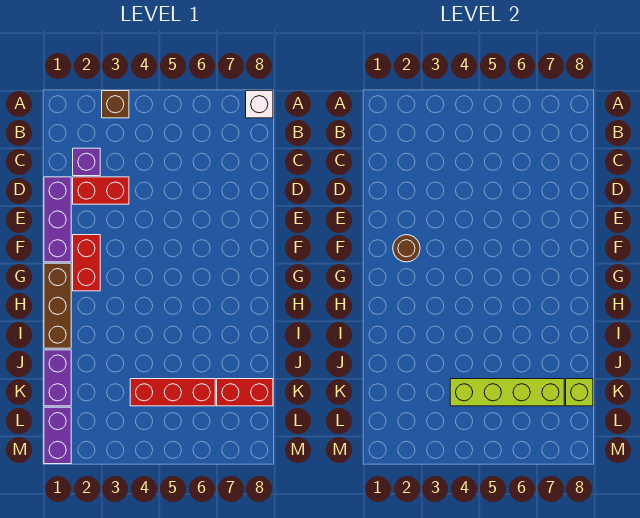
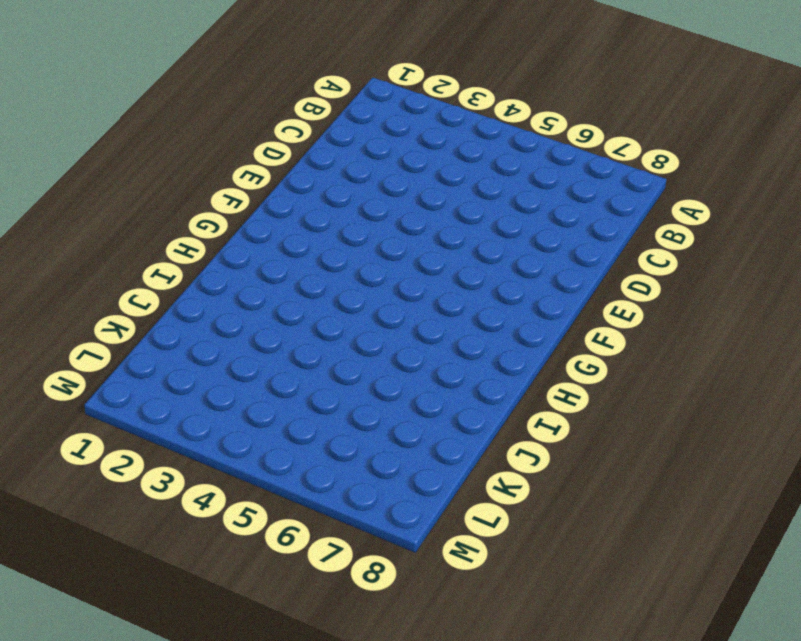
none -> brown brick A3 level 1
none -> white brick A8 level 1
none -> purple brick C2 level 1

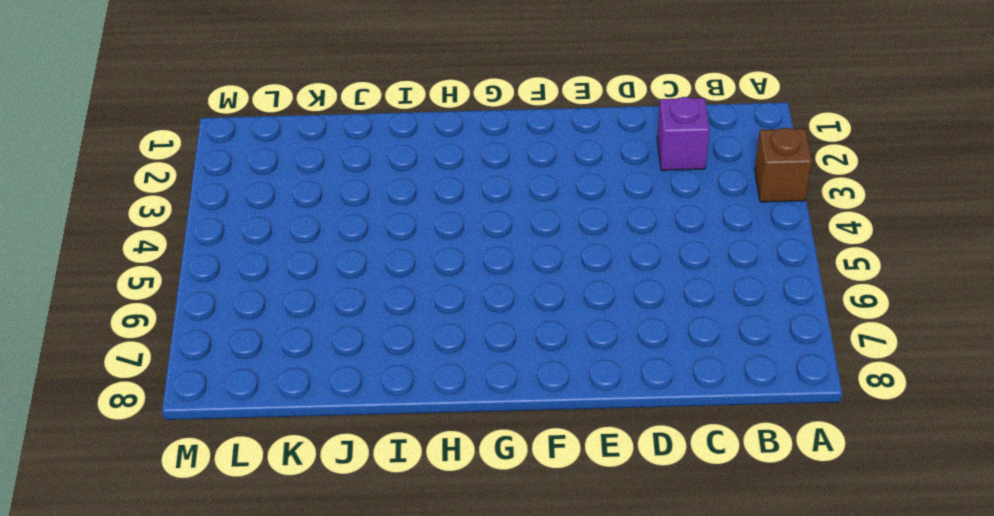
none -> white brick A8 level 1
none -> purple brick D1:F1 level 1
none -> red brick D2:D3 level 1

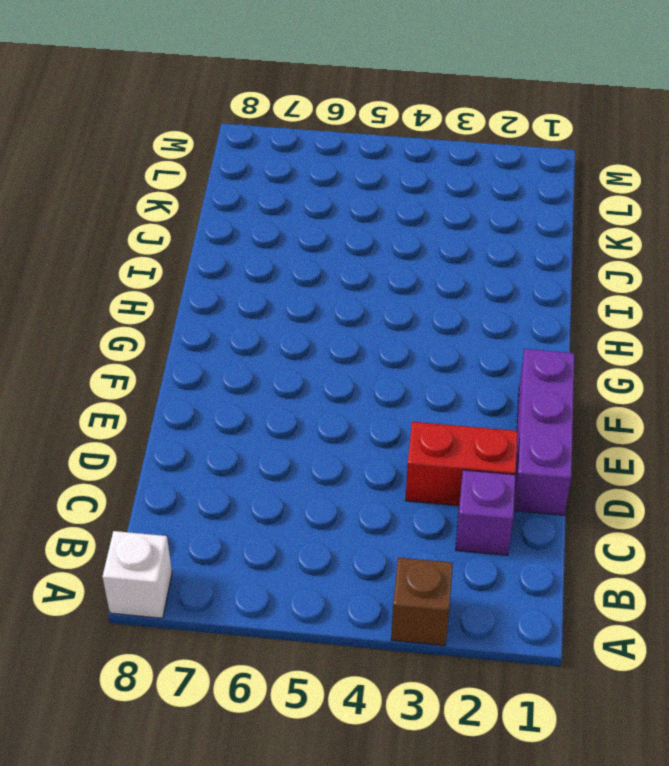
none -> red brick F2:G2 level 1
none -> brown brick G1:I1 level 1
none -> purple brick J1:K1 level 1

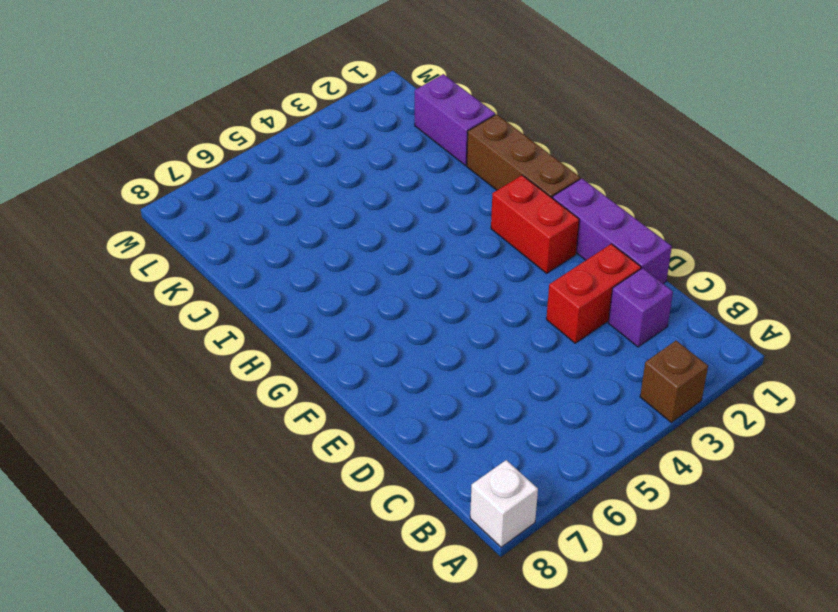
none -> red brick K4:K6 level 1
none -> red brick K7:K8 level 1
none -> purple brick L1:M1 level 1

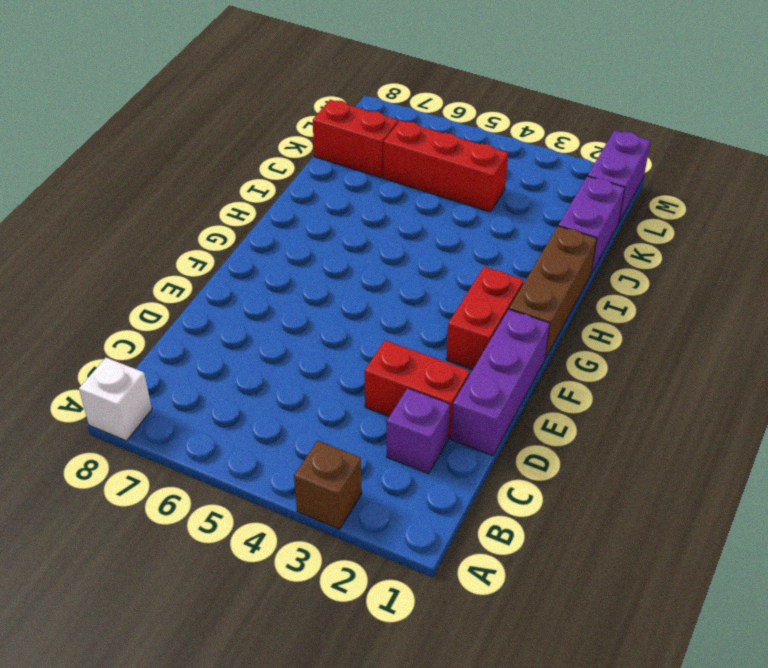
none -> brown round brick F2 level 2
none -> lime brick K4:K7 level 2
none -> lime brick K8 level 2

